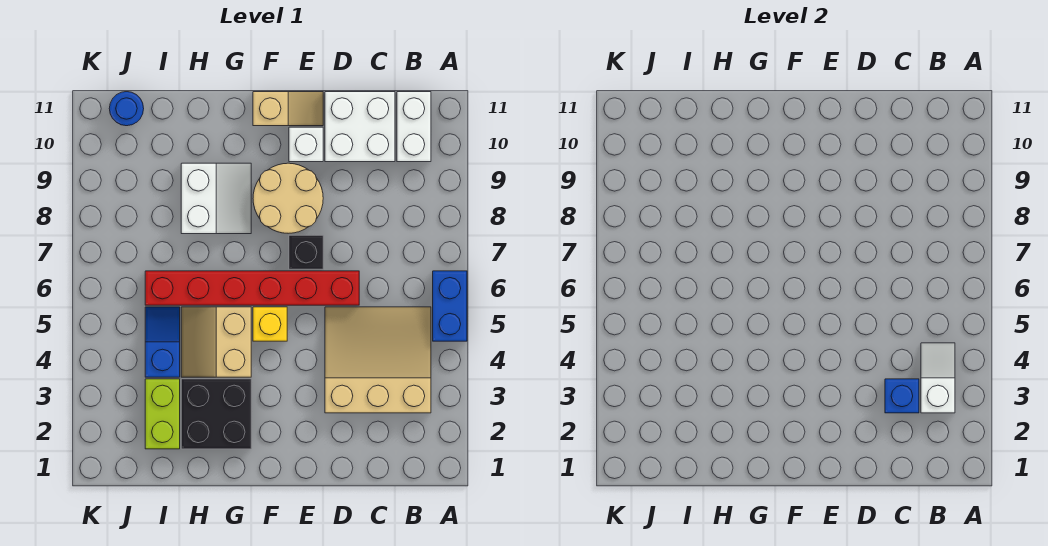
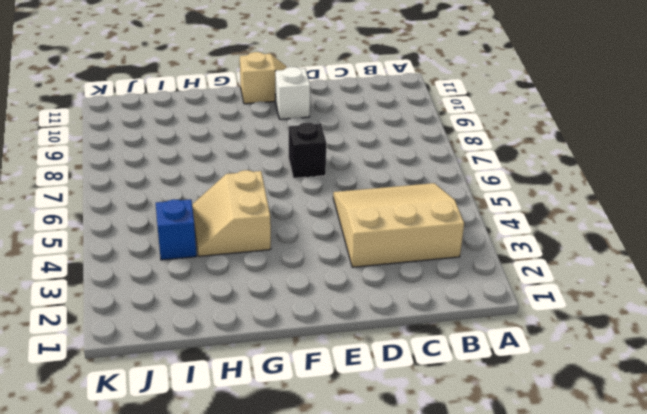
none -> blue brick A5:A6 level 1
none -> white brick B10:B11 level 1
none -> white brick C10:D11 level 1

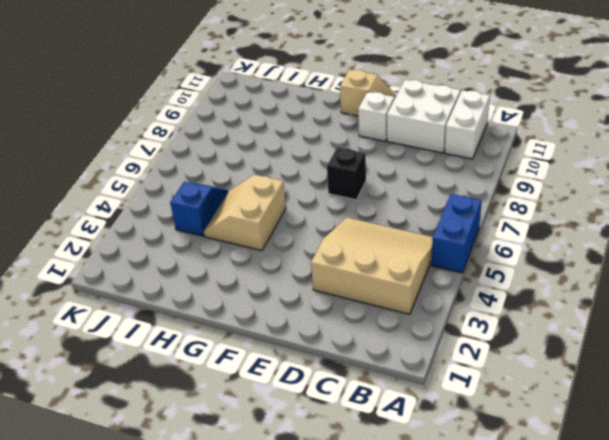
none -> red brick D6:I6 level 1
none -> tan round brick E8:F9 level 1
none -> yellow brick F5 level 1

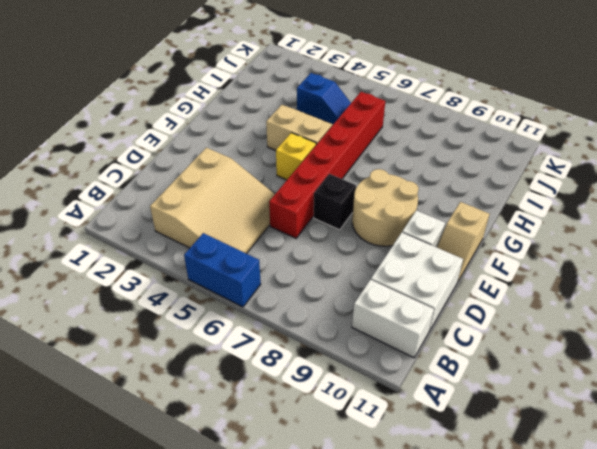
none -> black brick G2:H3 level 1
none -> white slope G8:H9 level 1 top H
none -> lime brick I2:I3 level 1

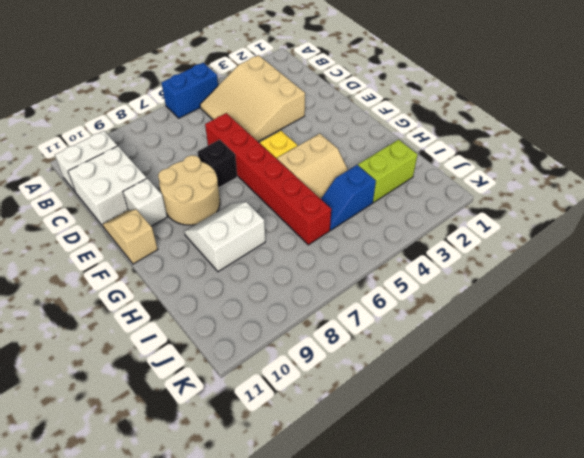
none -> black brick G2:H3 level 1
none -> blue round brick J11 level 1
none -> white slope B3:B4 level 2 top 3

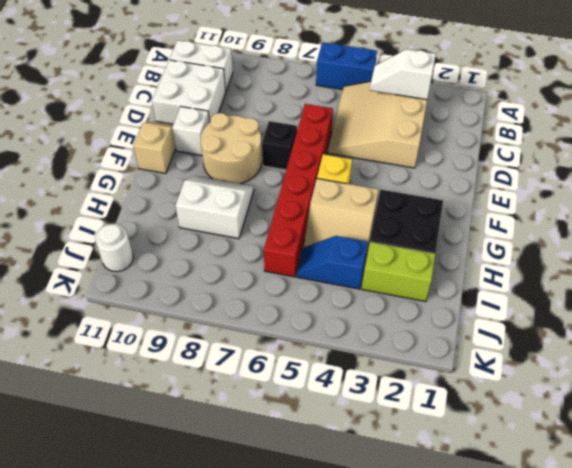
white round brick J11 level 1 -> blue round brick J11 level 1
none -> blue brick C3 level 2

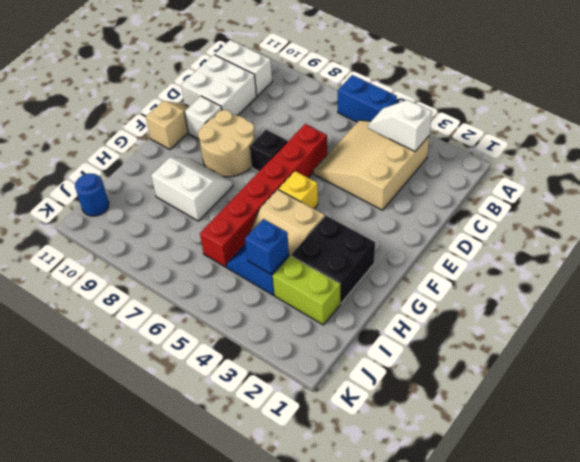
blue brick I4 level 2 -> blue brick C3 level 2

